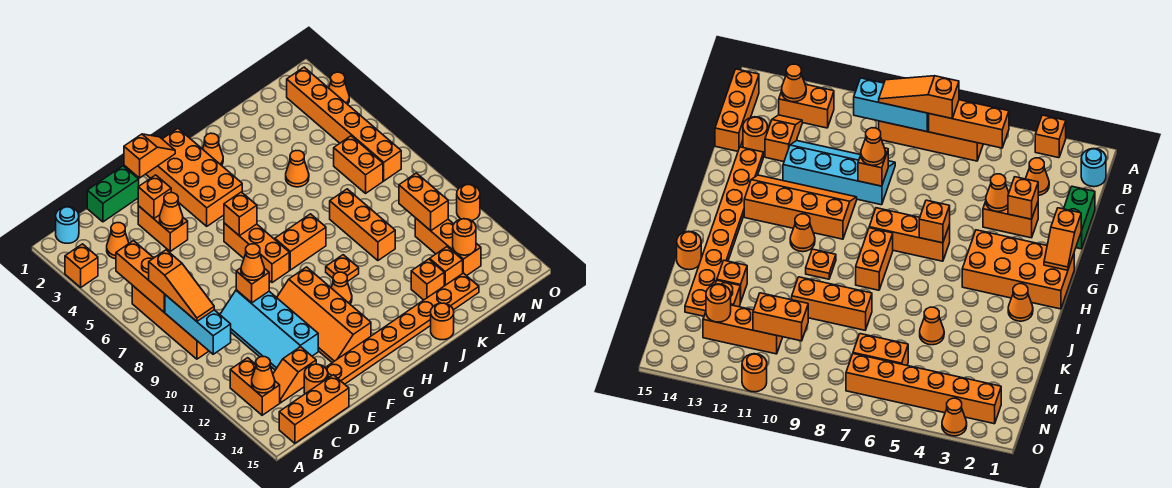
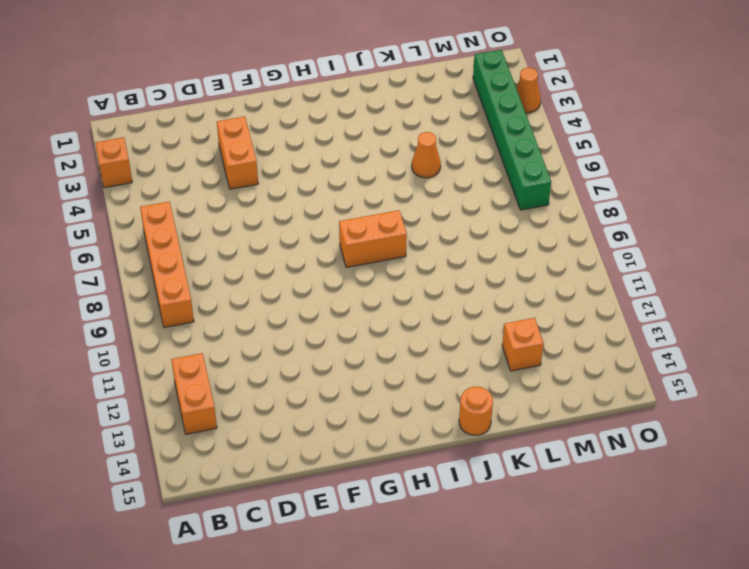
green brick N2:N7 level 1 -> orange brick N2:N7 level 1
none -> cyan round brick B1 level 1
none -> orange brick B15:D15 level 1
none -> orange cone C3 level 1
none -> orange slope C13:D13 level 1 top D

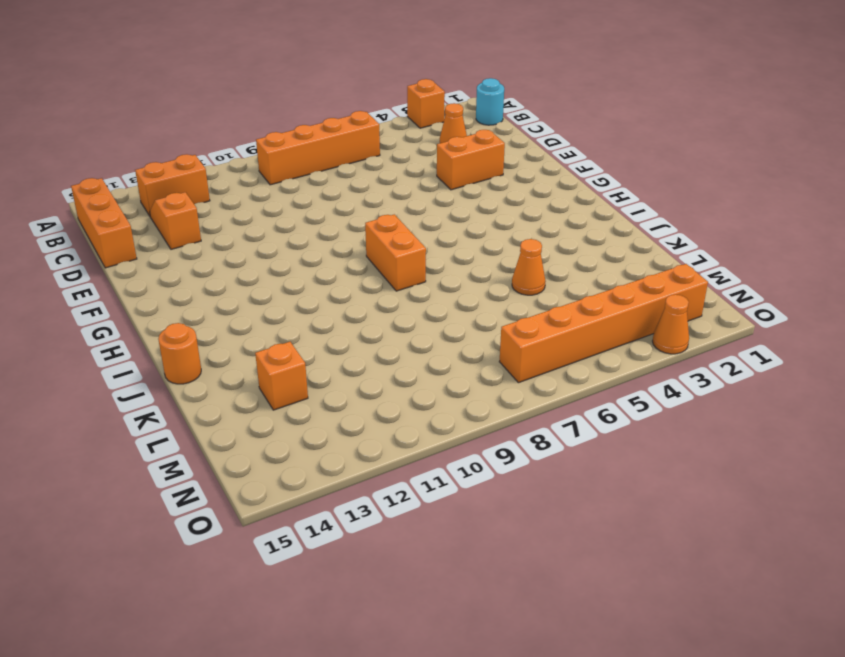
none -> green brick D1:E1 level 1
none -> cyan slope D9:E12 level 1 top E
none -> orange round brick D14 level 1
none -> orange plate E14:L14 level 1

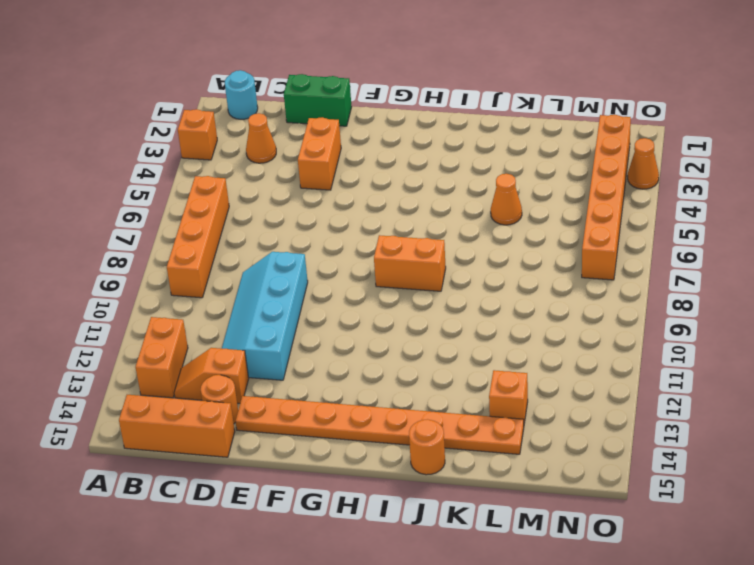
none -> orange slope F10:G13 level 1 top G
none -> orange brick G1:H4 level 1
none -> orange brick G6:G8 level 1
none -> orange cone H11 level 1

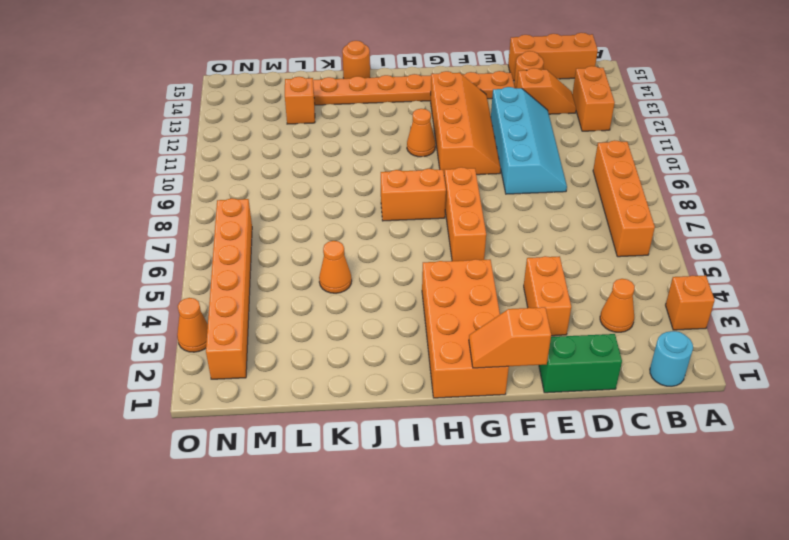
none -> orange cone I2 level 1
none -> orange plate I10 level 1
none -> orange brick K8:K10 level 1
none -> orange brick K13 level 1

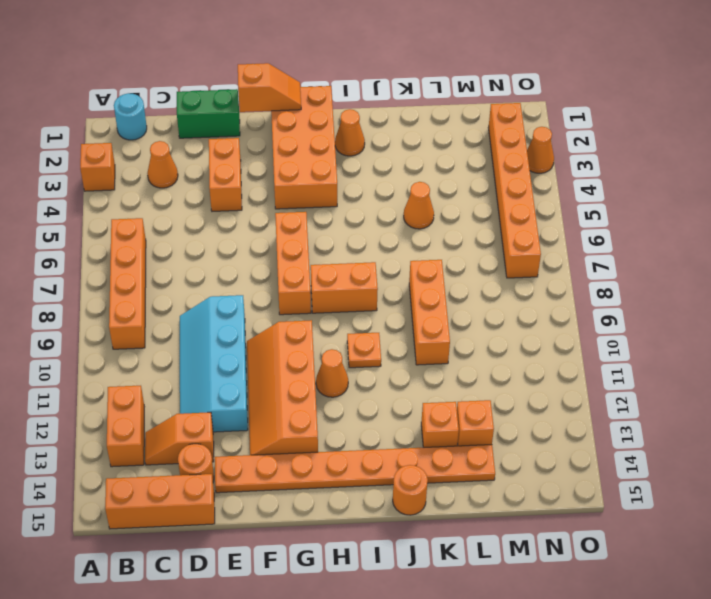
none -> orange brick M6:M7 level 1
none -> orange brick M11:M13 level 1
none -> orange round brick O11 level 1
none -> orange brick B5:B7 level 2

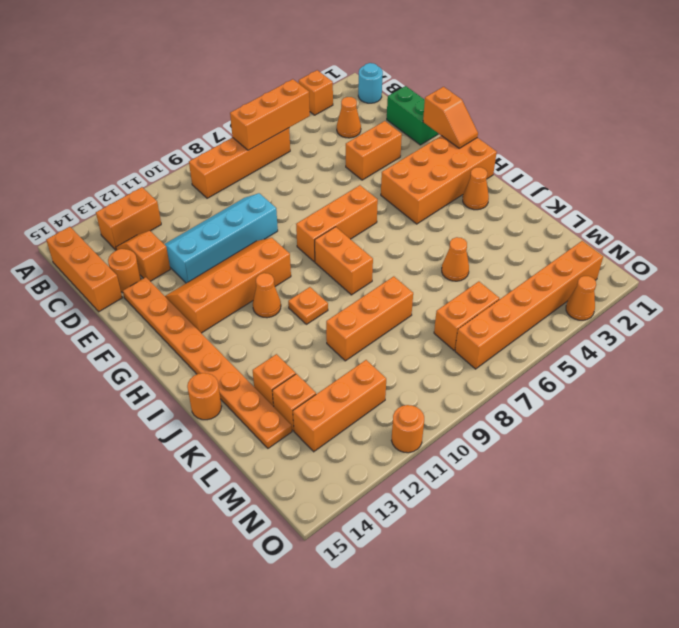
none -> cyan brick B8:B10 level 2
none -> orange cone B13 level 2
none -> orange brick E3 level 2
none -> orange cone E4 level 2

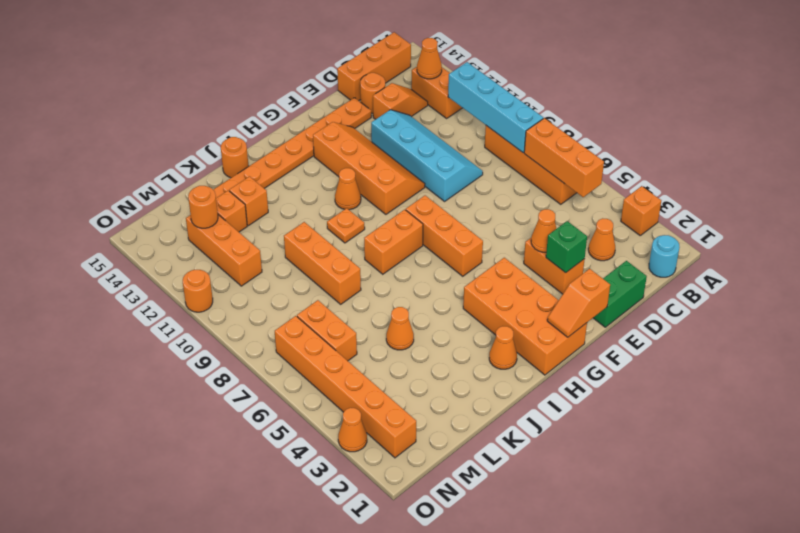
cyan brick B8:B11 level 2 -> cyan brick B8:B10 level 2
green brick E3 level 2 -> orange brick E3 level 2
none -> orange brick E9 level 2
none -> orange brick G6 level 2
none -> orange brick M10:M11 level 2
none -> orange slope B7:B9 level 3 top 7

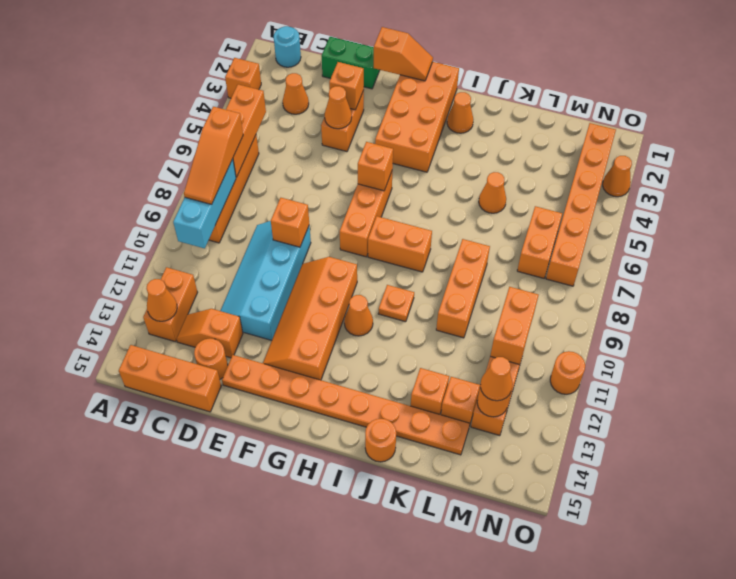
orange cone M13 level 3 -> orange cone E9 level 3

